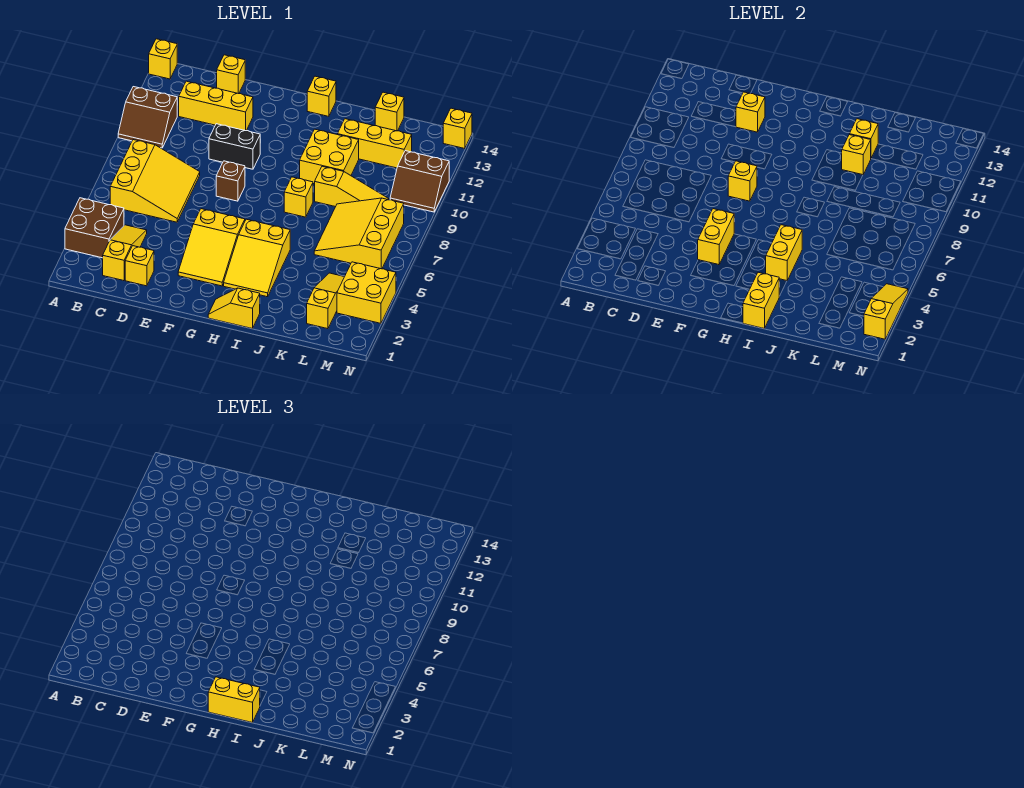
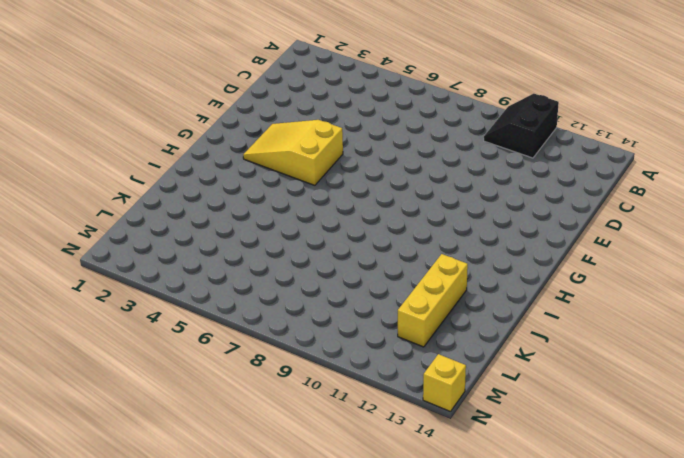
black slope A10:B11 level 1 top 11 -> brown slope A10:B11 level 1 top 11
none -> brown brick A3:B4 level 1
none -> yellow brick A14 level 1
none -> yellow slope B6:D8 level 1 top B
none -> yellow slope C2:C4 level 1 top 2

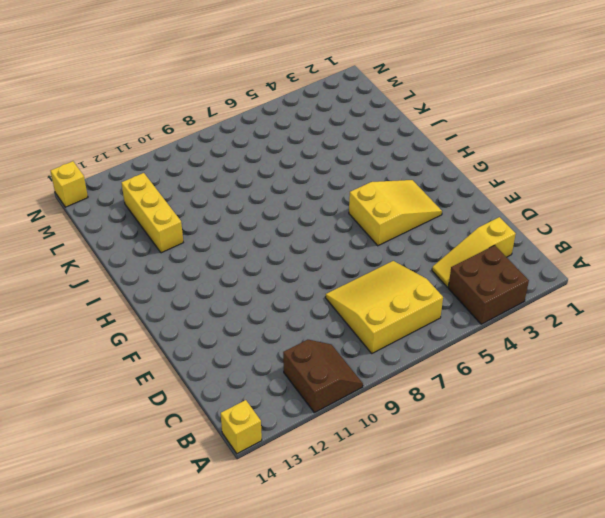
none -> yellow brick C12:E12 level 1
none -> yellow brick D2 level 1
none -> yellow brick D14 level 1
none -> black brick E10:F10 level 1

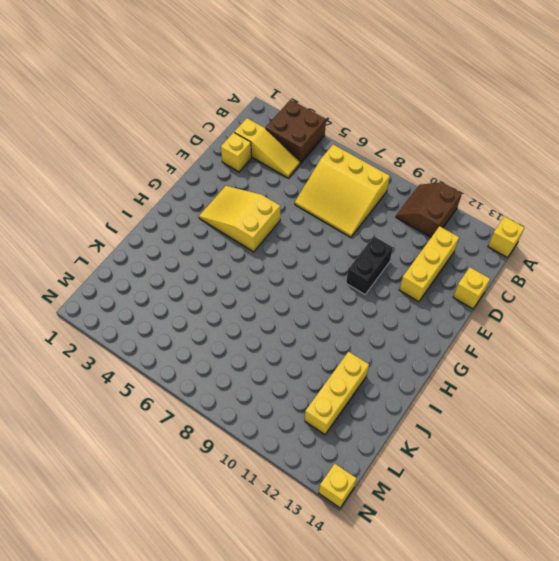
none -> brown brick F8 level 1
none -> yellow slope H1:I1 level 1 top I
none -> yellow slope H3:I5 level 1 top 5
none -> yellow brick H14 level 1

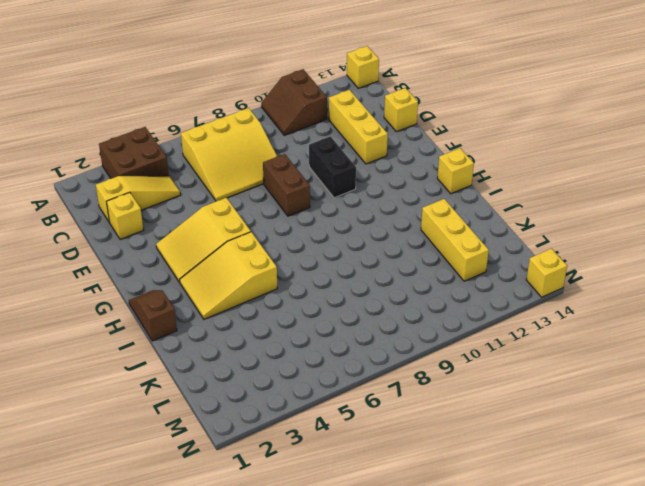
brown brick E8:F8 level 1 -> brown brick F8 level 1
brown slope H1:I1 level 1 top I -> yellow slope H1:I1 level 1 top I
none -> yellow brick I8 level 1
none -> yellow brick I10:J11 level 1
none -> yellow slope J9:L9 level 1 top J
none -> yellow slope K6:M8 level 1 top M

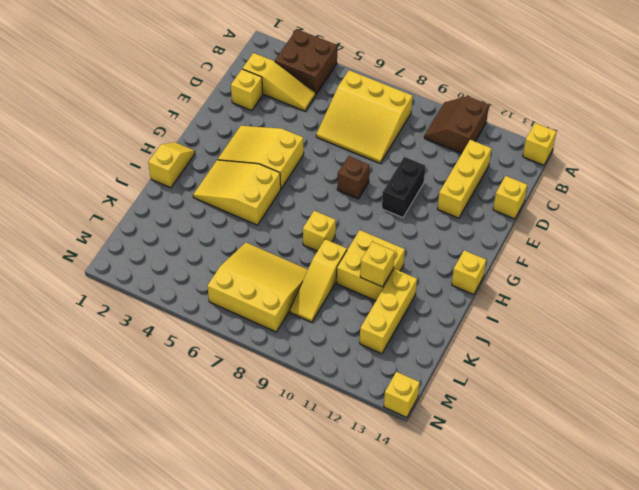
none -> yellow brick K14 level 1
none -> yellow slope L2:L4 level 1 top 2
none -> yellow brick M3:N4 level 1
none -> brown slope M10:N11 level 1 top 11

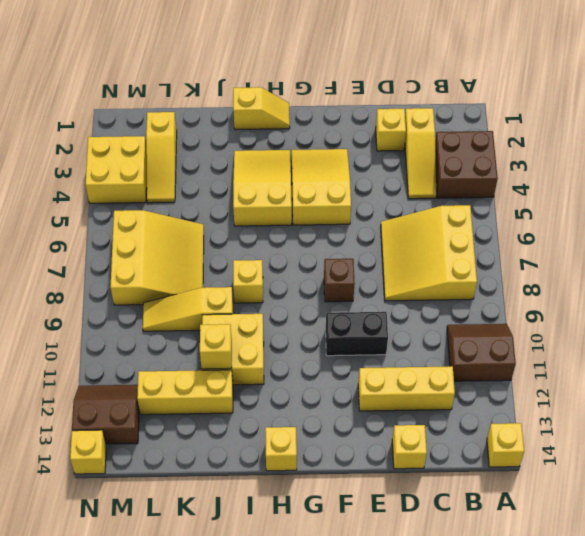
brown slope M12:N13 level 1 top 13 -> brown slope M10:N11 level 1 top 11
none -> yellow brick K14 level 1
none -> yellow brick E12 level 2
none -> yellow brick F4:F5 level 2
none -> yellow brick F8 level 2

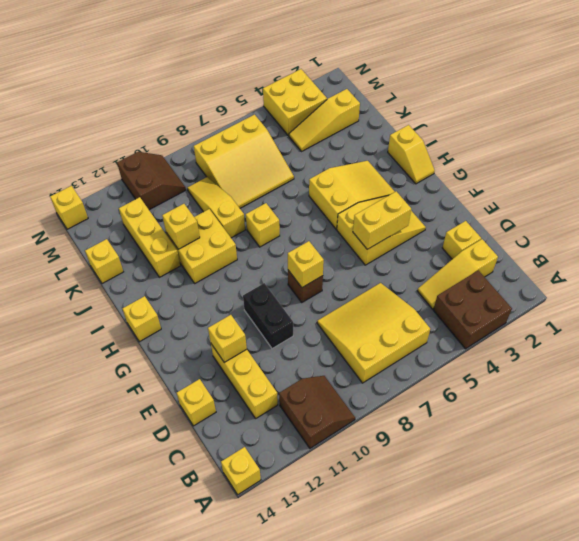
none -> yellow brick I1:I2 level 2
none -> yellow brick I4:I5 level 2
none -> yellow brick J12 level 2
none -> yellow slope N2:N4 level 2 top 2

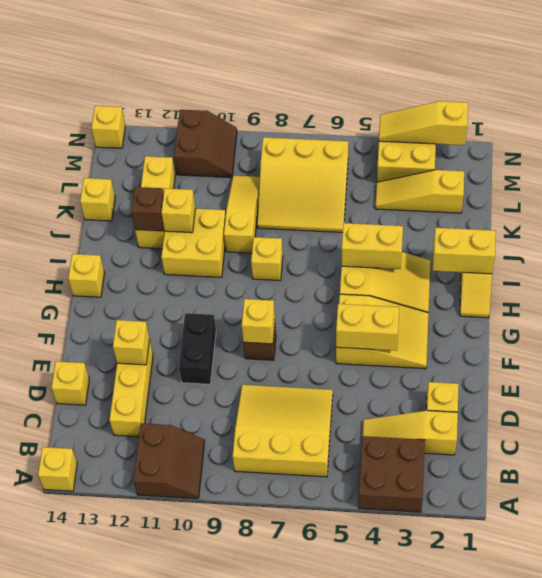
brown brick J12 level 2 -> yellow brick J12 level 2
none -> yellow brick H1:I1 level 3

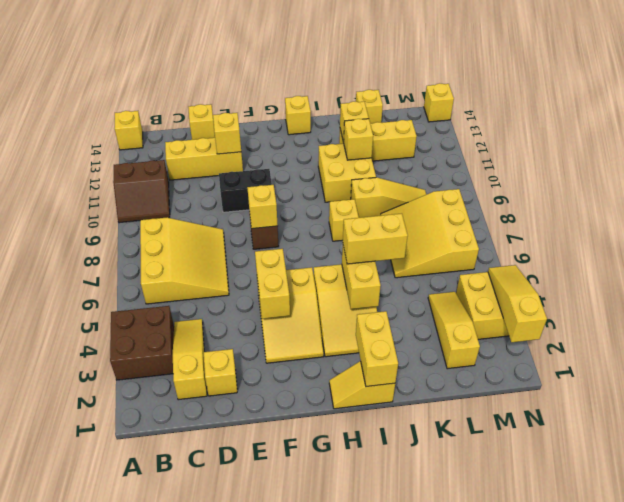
yellow brick I5:J5 level 3 -> yellow brick H1:I1 level 3
none -> brown slope M10:N11 level 1 top 11

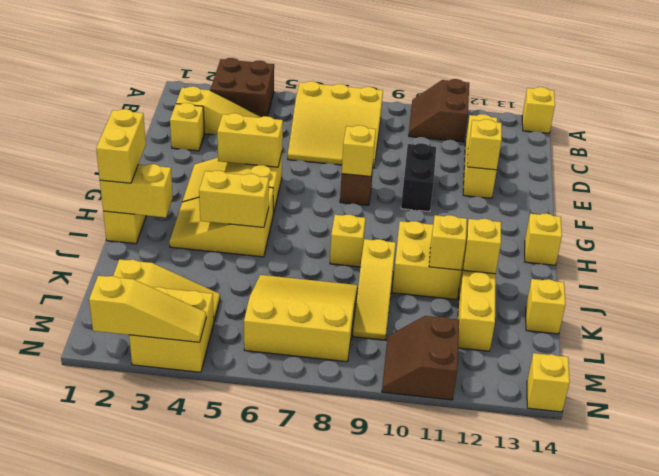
none -> yellow brick D14 level 1

